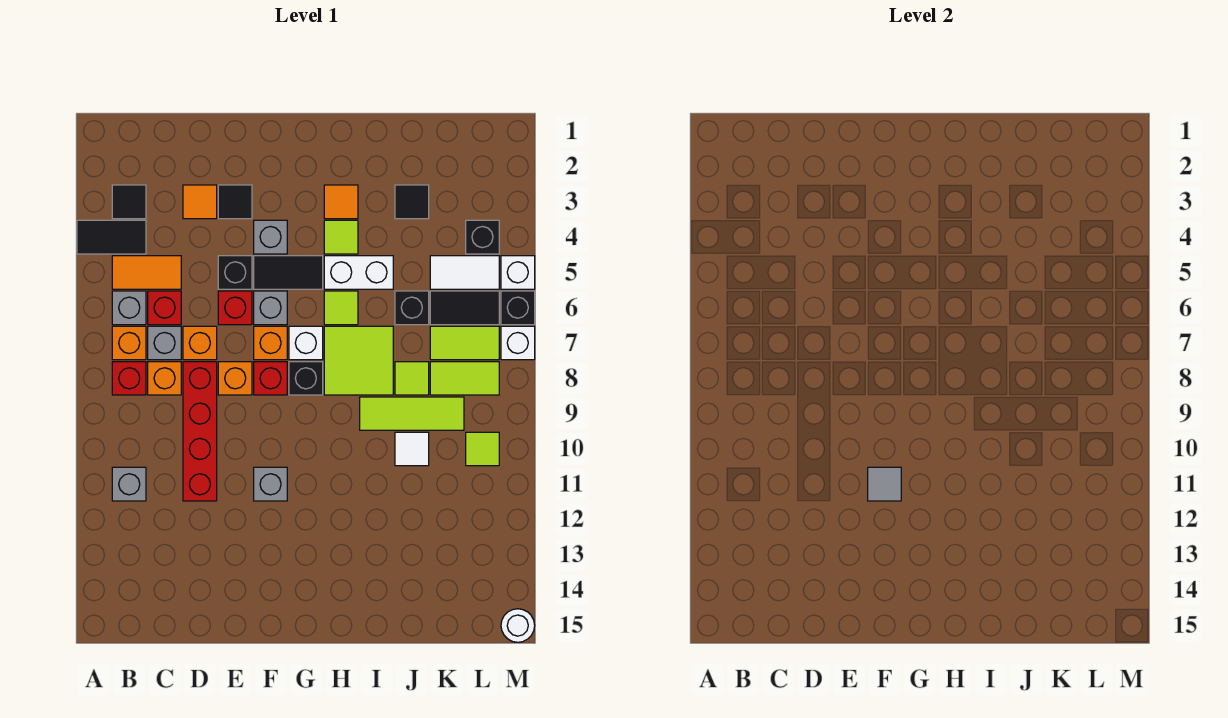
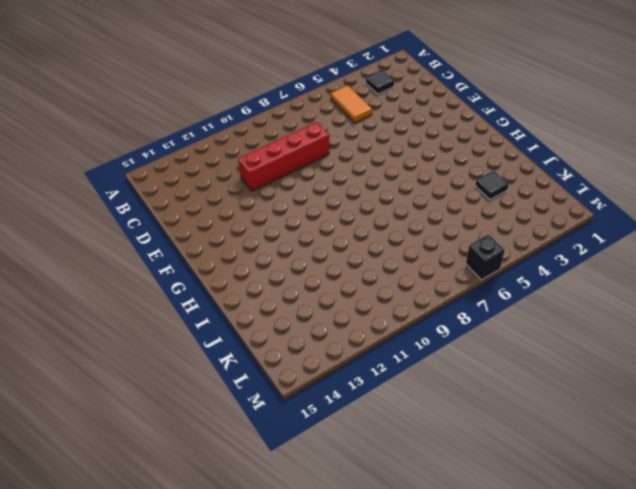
none -> black tile A4:B4 level 1
none -> grey brick B6 level 1
none -> orange brick B7 level 1
none -> red brick B8 level 1

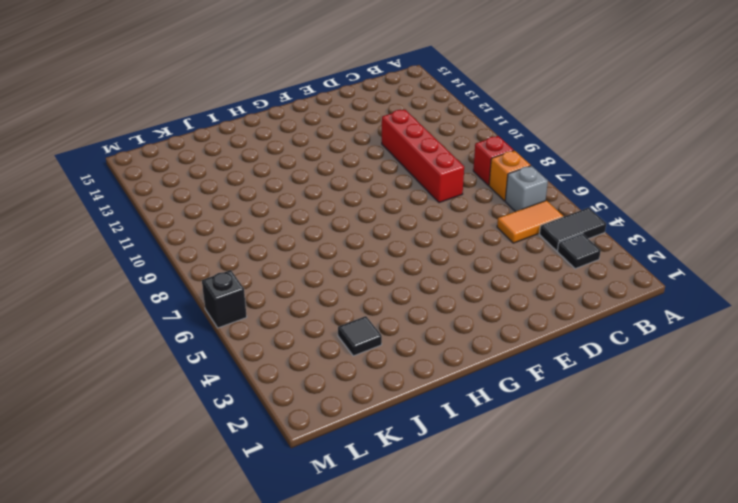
none -> grey brick B11 level 1
none -> red brick C6 level 1
none -> grey brick C7 level 1
none -> orange brick C8 level 1

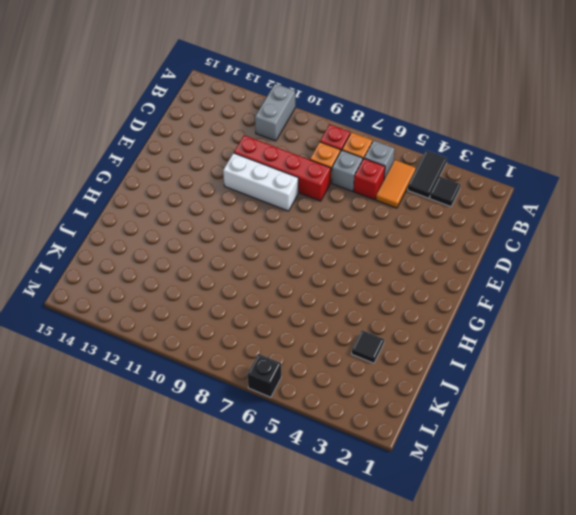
grey brick A11:B11 level 1 -> grey brick B11 level 1
white brick E9:E11 level 1 -> none
none -> orange tile D3 level 1
none -> orange brick D7 level 1
none -> black tile E3 level 1
none -> black brick E5 level 1

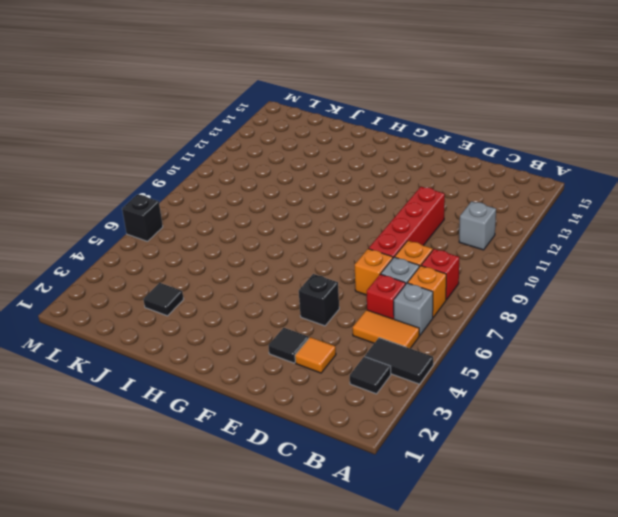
none -> red brick E6 level 1
none -> orange brick E8 level 1
none -> grey brick F4 level 1
none -> black tile F5:G5 level 1

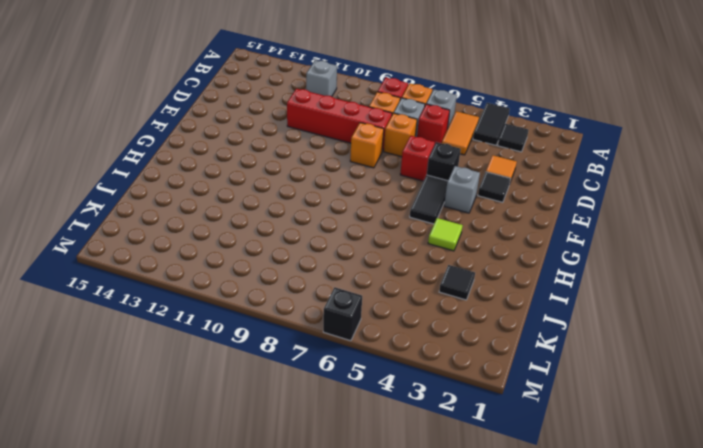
none -> grey brick F6 level 1
none -> orange brick F7 level 1
none -> red brick F8 level 1
none -> grey brick F11 level 1

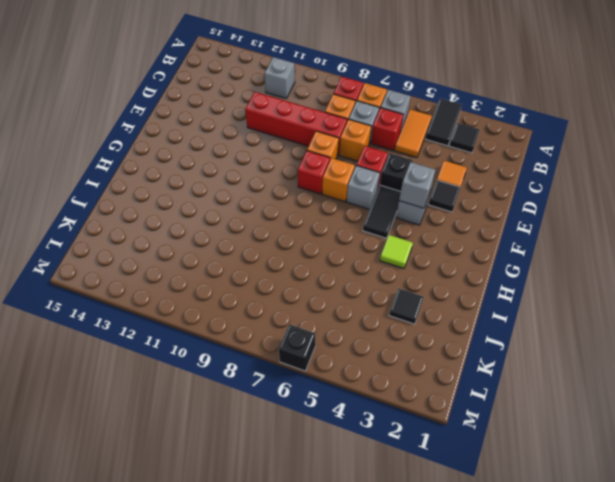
grey brick F4 level 2 -> grey brick F11 level 1
none -> white brick G7 level 1
none -> black brick G8 level 1
none -> orange tile H3 level 1
none -> white brick H5:I5 level 1

